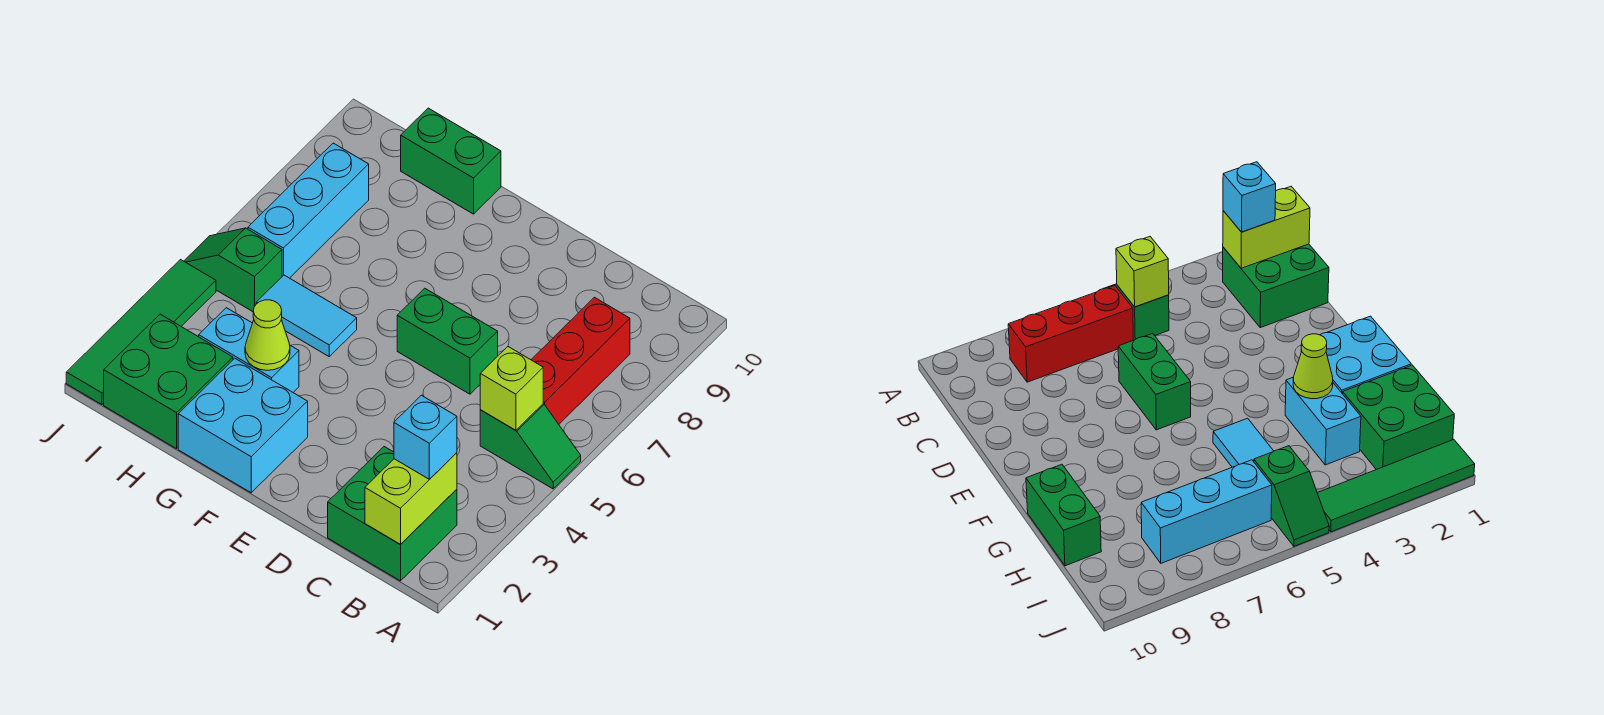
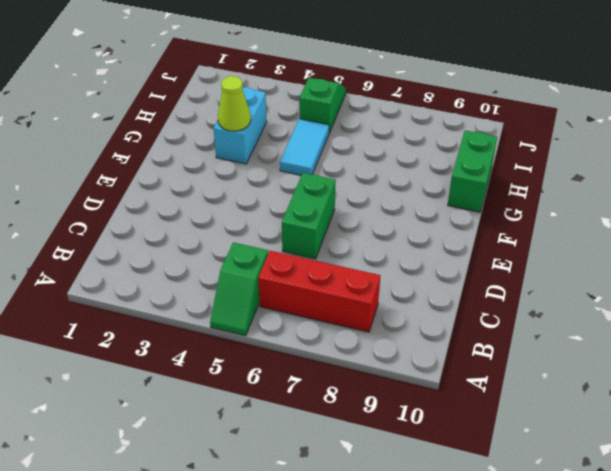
none -> green brick B1:C2 level 1
none -> cyan brick F1:G2 level 1
none -> green brick H1:I2 level 1

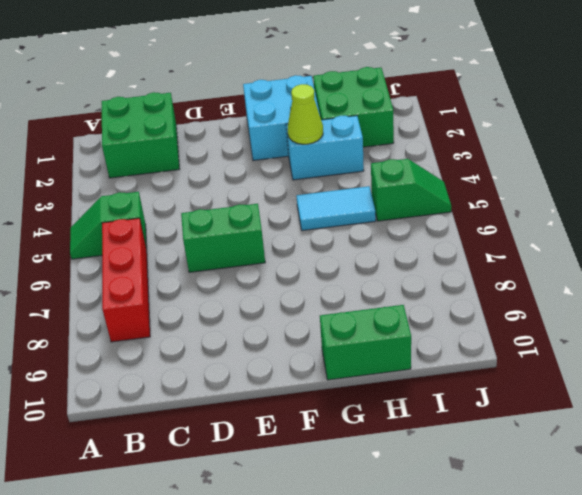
none -> cyan brick I6:I8 level 1
none -> green tile J1:J4 level 1
none -> lime brick B1:B2 level 2

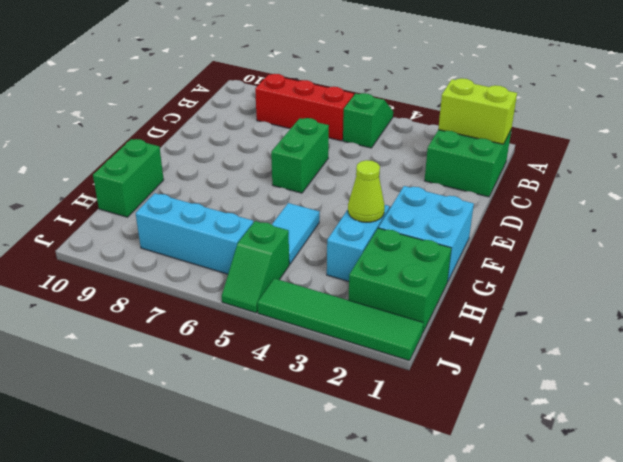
none -> lime brick B5 level 2
none -> cyan brick B2 level 3

